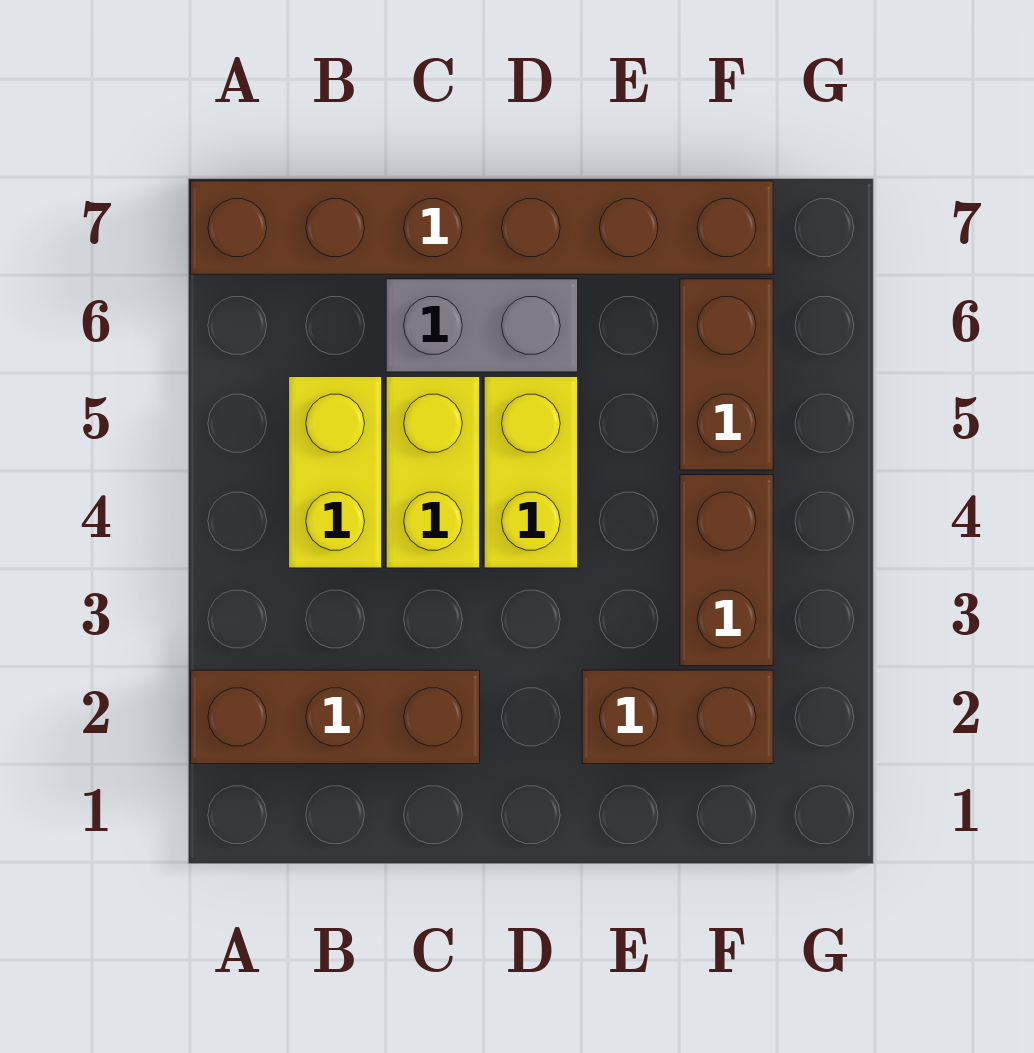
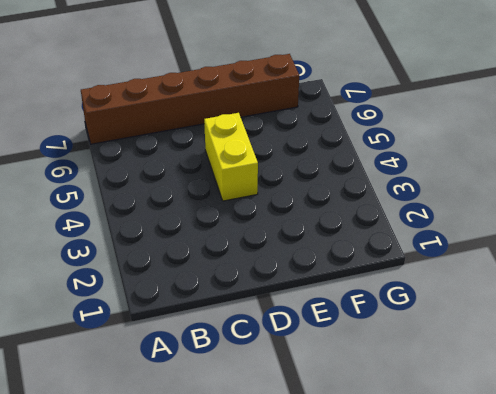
none -> brown brick A2:C2 level 1
none -> yellow brick B4:B5 level 1

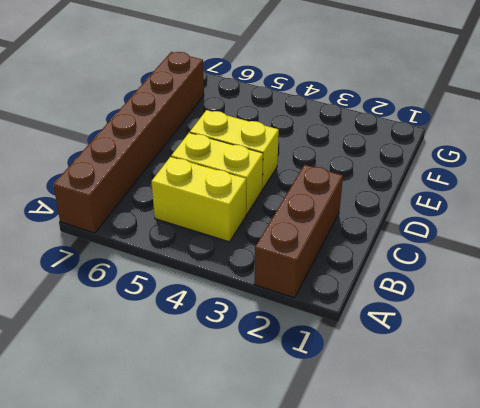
none -> grey brick C6:D6 level 1
none -> brown brick E2:F2 level 1

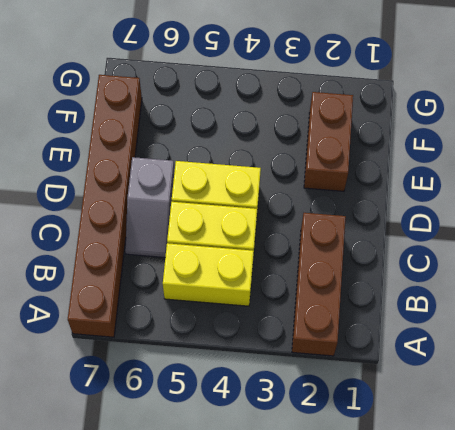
grey slope C6:D6 level 1 top D -> grey brick C6:D6 level 1
none -> brown brick F3:F4 level 1
none -> brown brick F5:F6 level 1

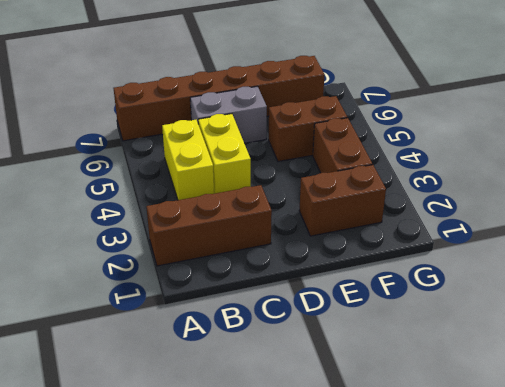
brown brick E5:F5 level 1 -> brown brick F5:F6 level 1
none -> yellow brick D4:D5 level 1

